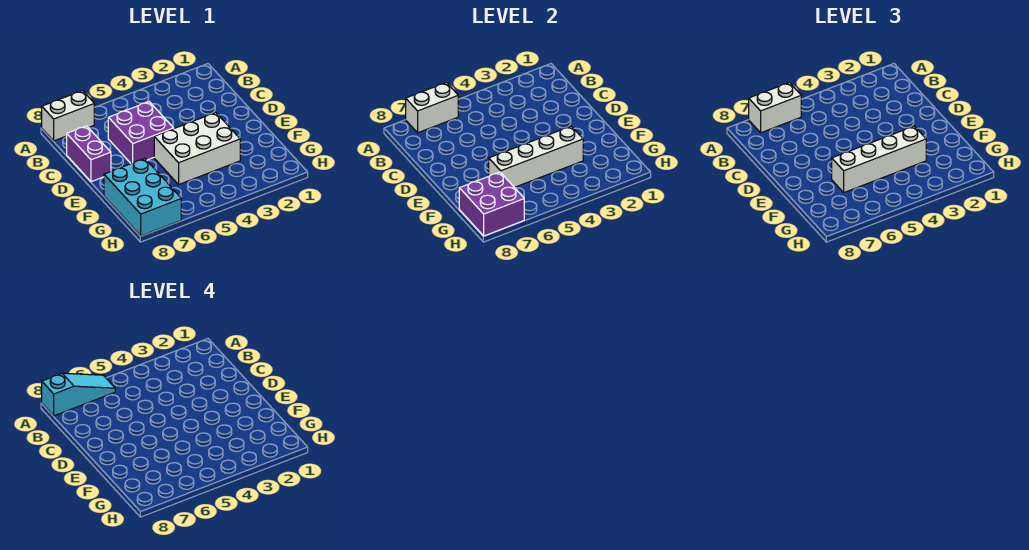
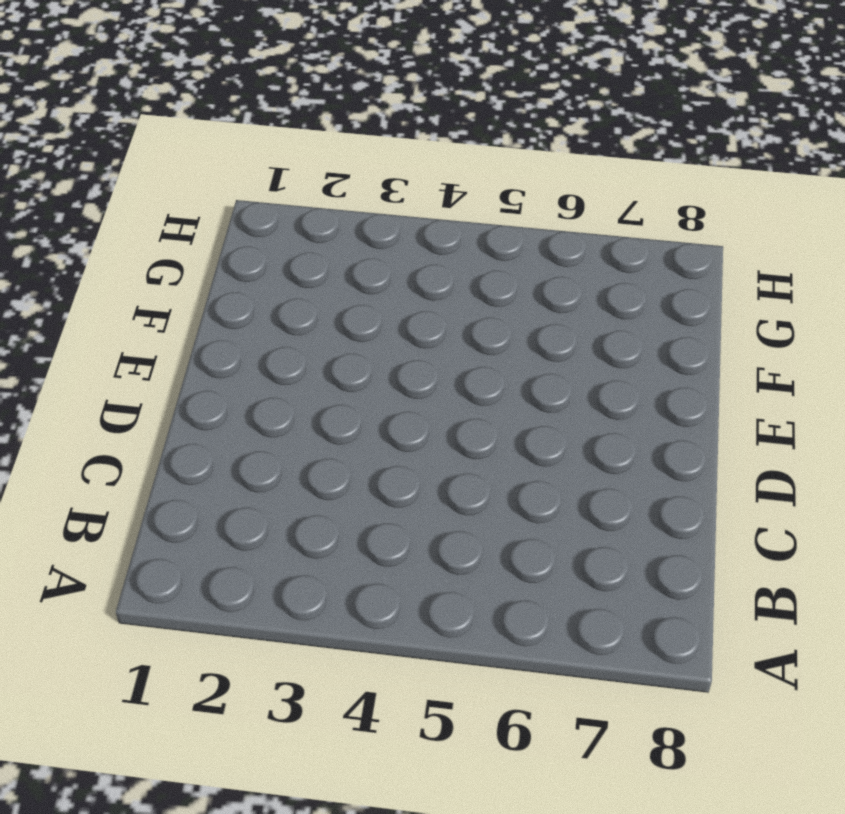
none -> white brick A7:A8 level 1
none -> purple brick C5:D6 level 1

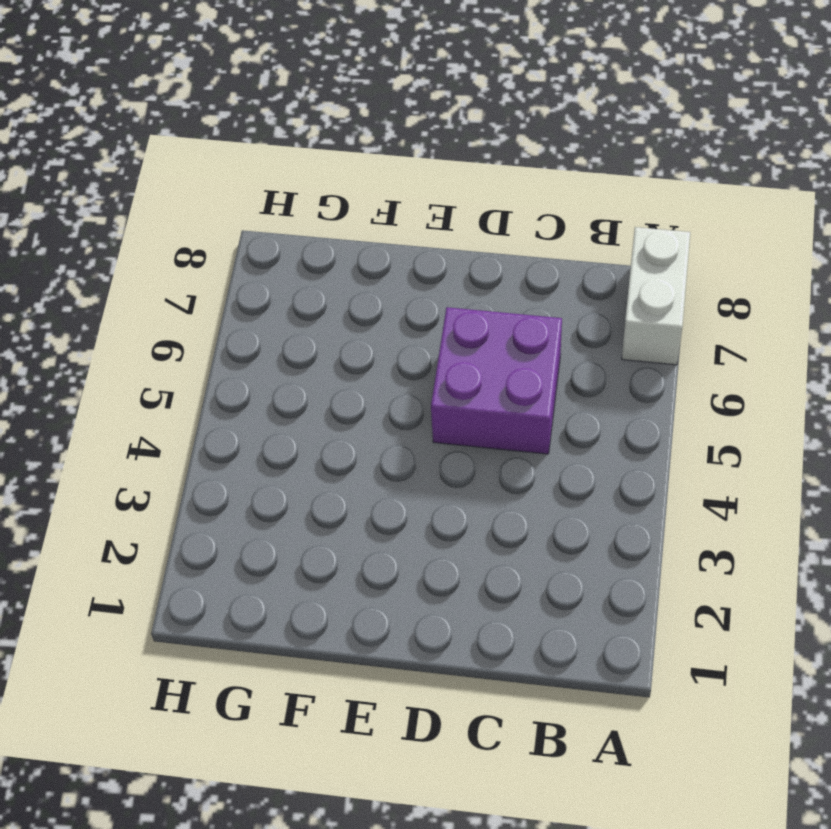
none -> purple brick C8:D8 level 1
none -> white brick E3:F5 level 1

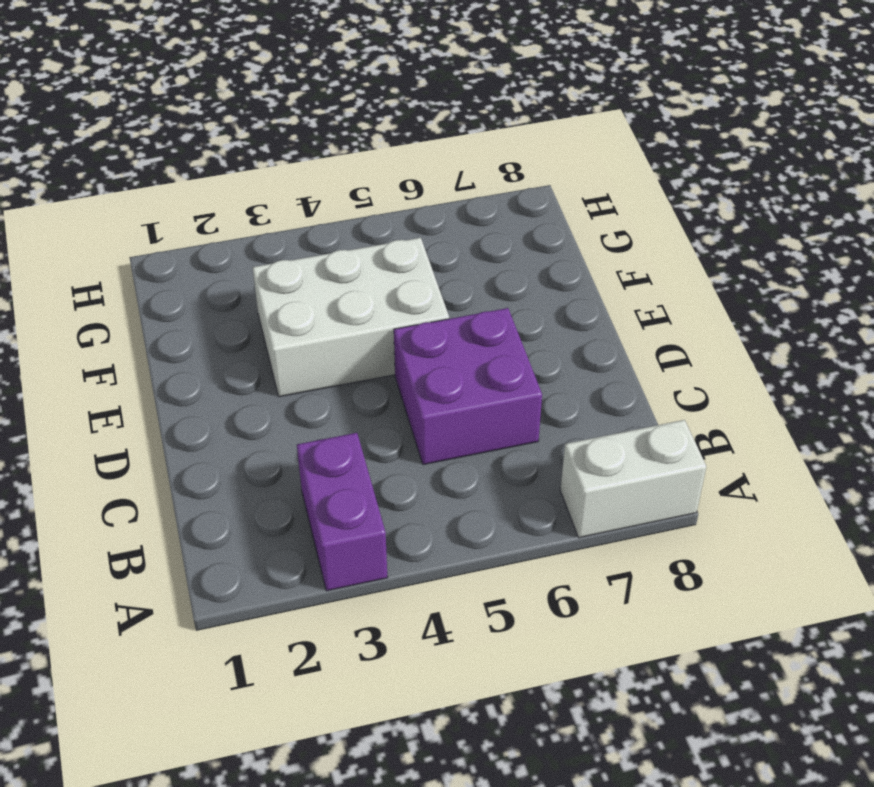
purple brick A3:B3 level 1 -> purple brick C8:D8 level 1
none -> cyan brick F7:H8 level 1
none -> white brick A6:A7 level 2

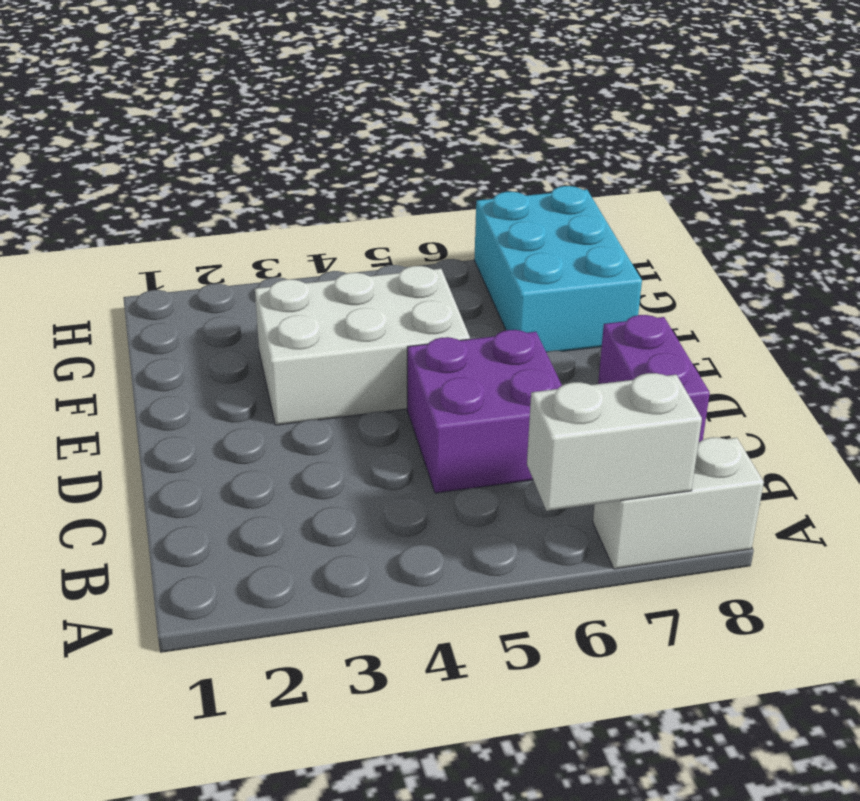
none -> white brick F3:F6 level 2
none -> purple brick G7:H8 level 2

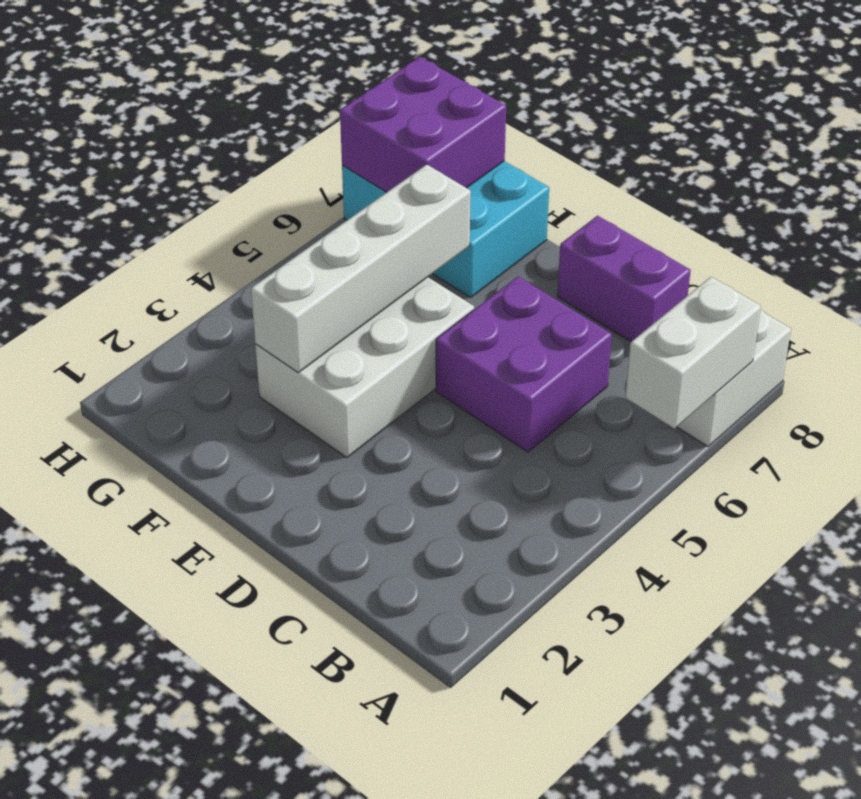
none -> white brick A6:A7 level 3
none -> white brick F3:F6 level 3

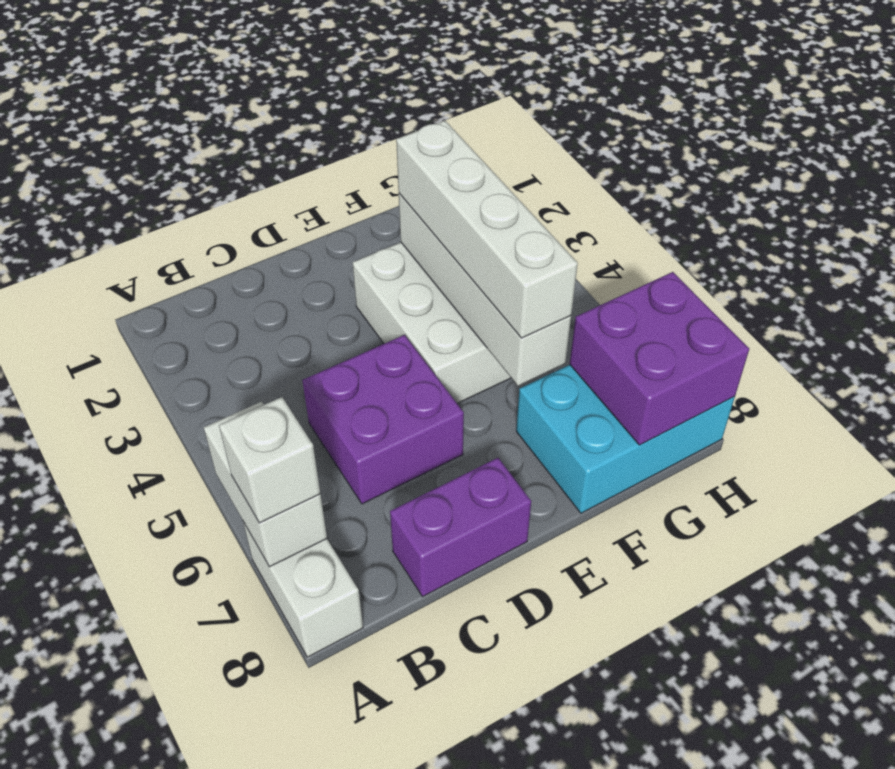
white brick A7 level 3 -> white brick A6:A7 level 3
none -> cyan slope A6:A8 level 4 top 8

